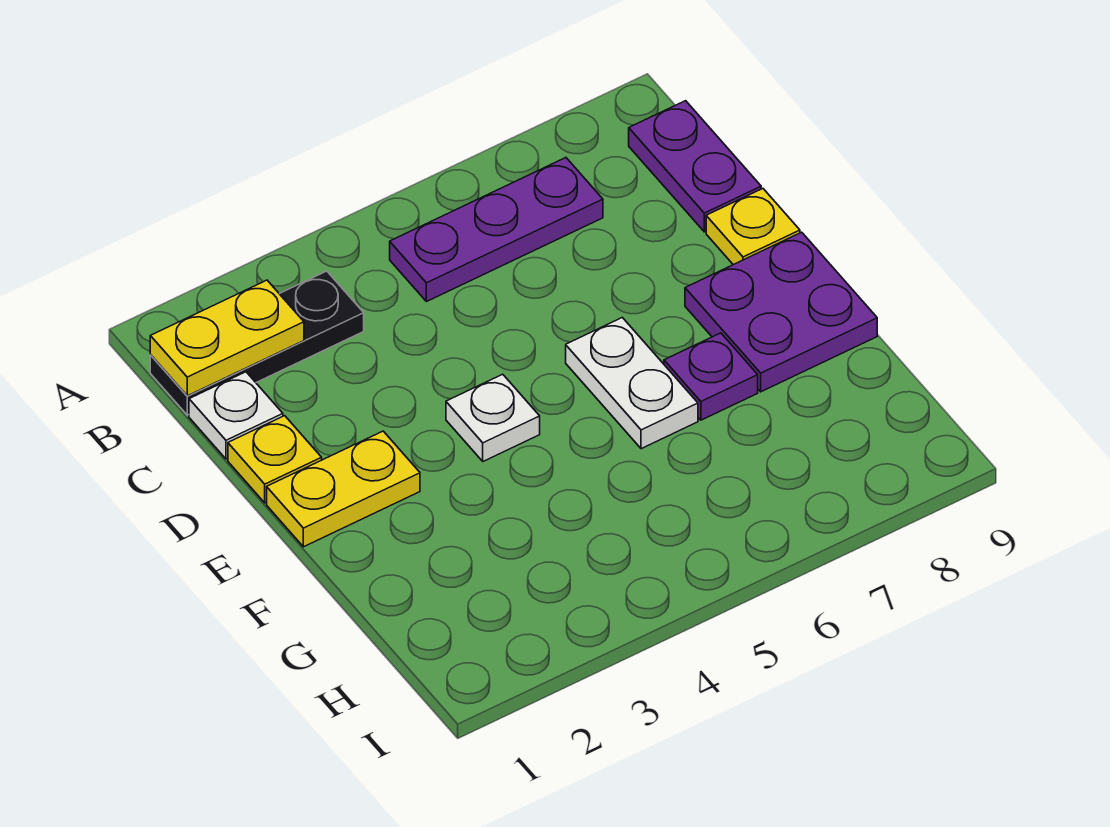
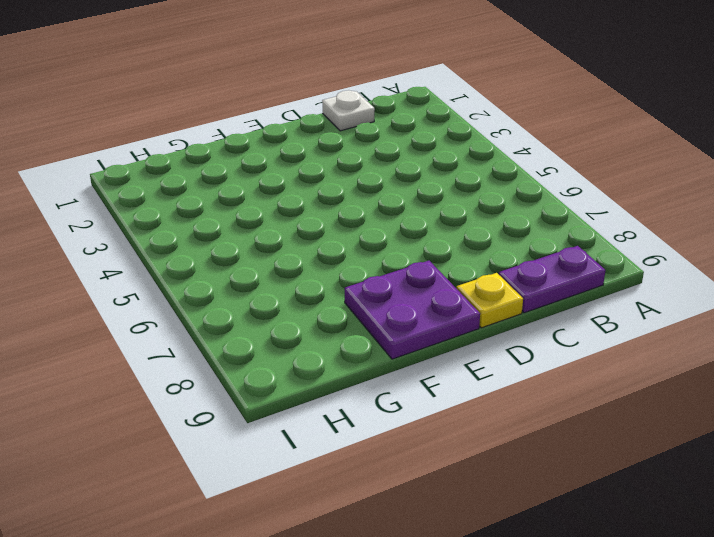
none -> black plate B1:B3 level 1
none -> purple plate B5:B7 level 1
none -> yellow plate D1 level 1

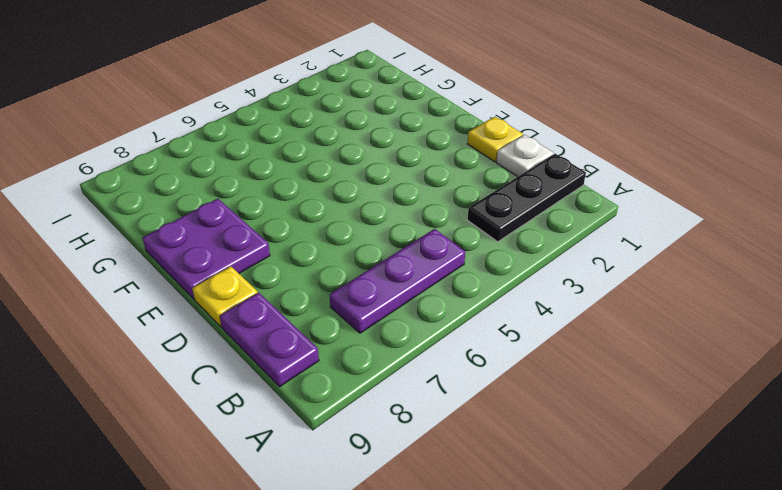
none -> yellow plate E1:E2 level 1
none -> white plate E4 level 1
none -> white plate E6:F6 level 1

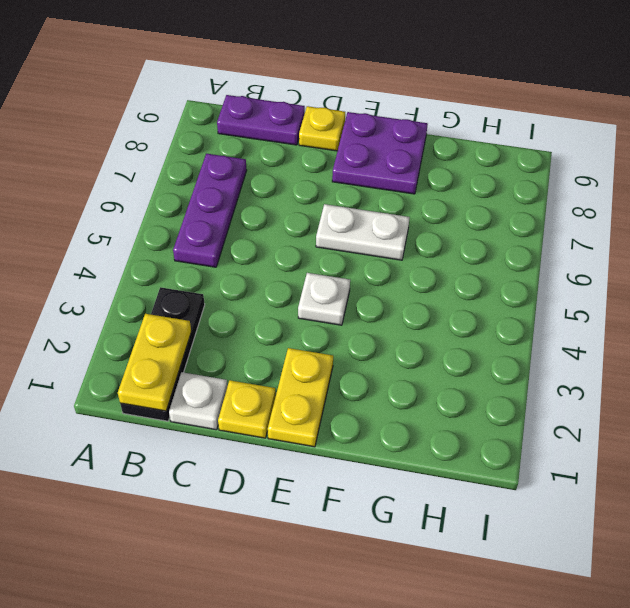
none -> purple plate F7 level 1

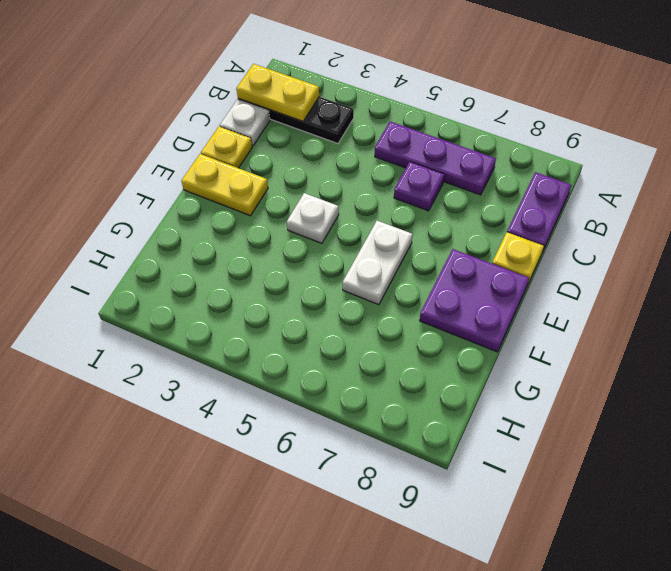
purple plate C6 level 1 -> purple plate F7 level 1

